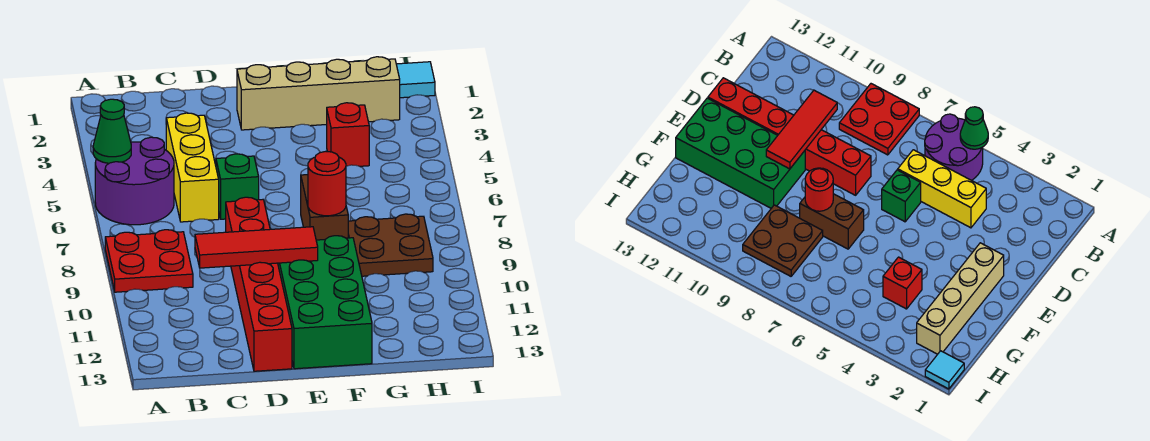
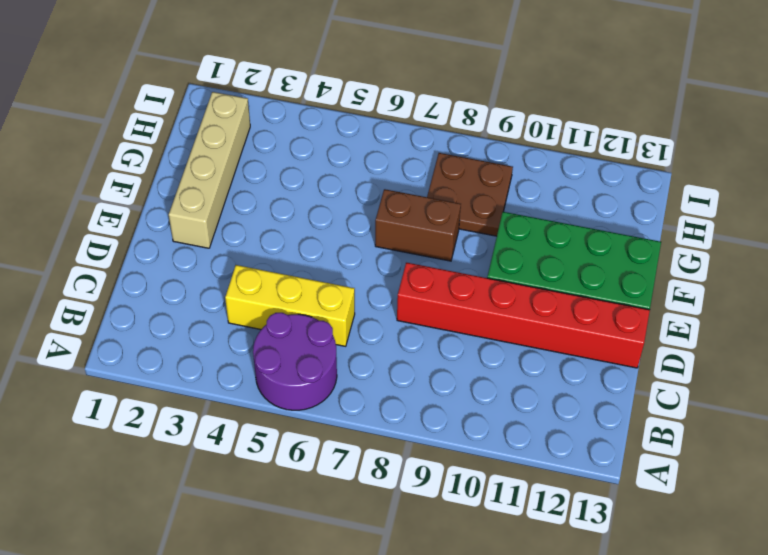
none -> red plate A8:B9 level 1
none -> green brick D6 level 1
none -> red brick G4 level 1

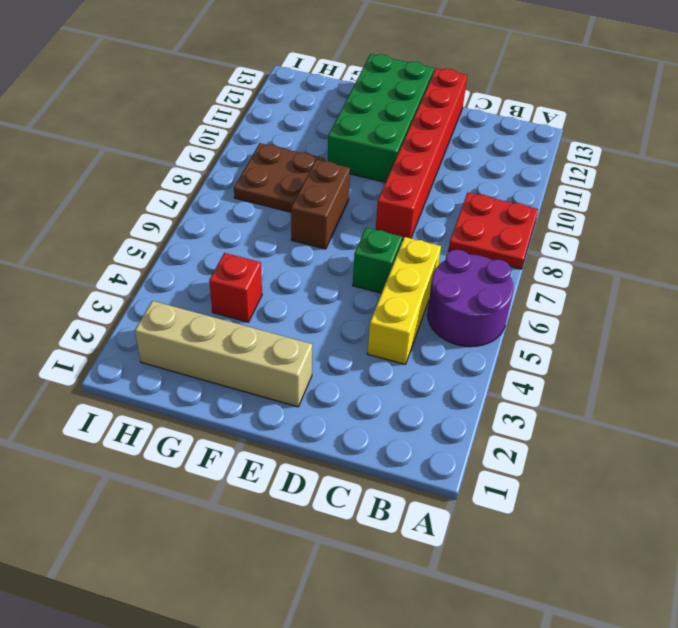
none -> cyan tile I1 level 1
none -> green cone A5 level 2
none -> red tile C10:E10 level 2

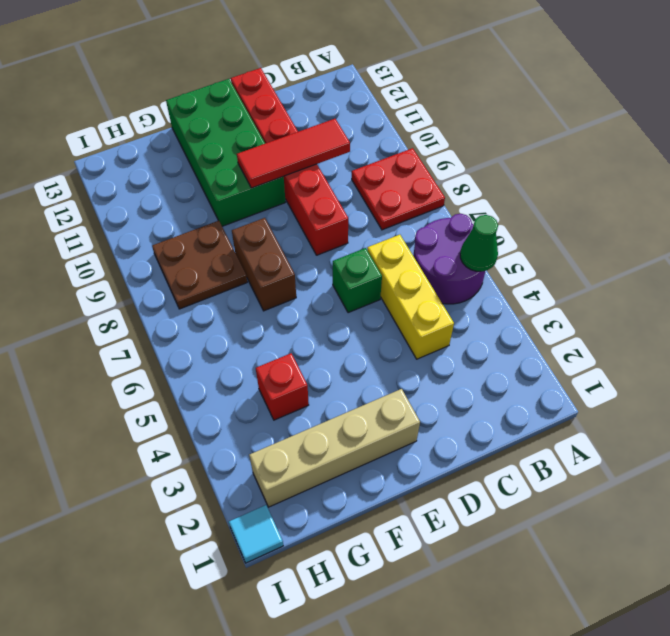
none -> red round brick F8 level 2

